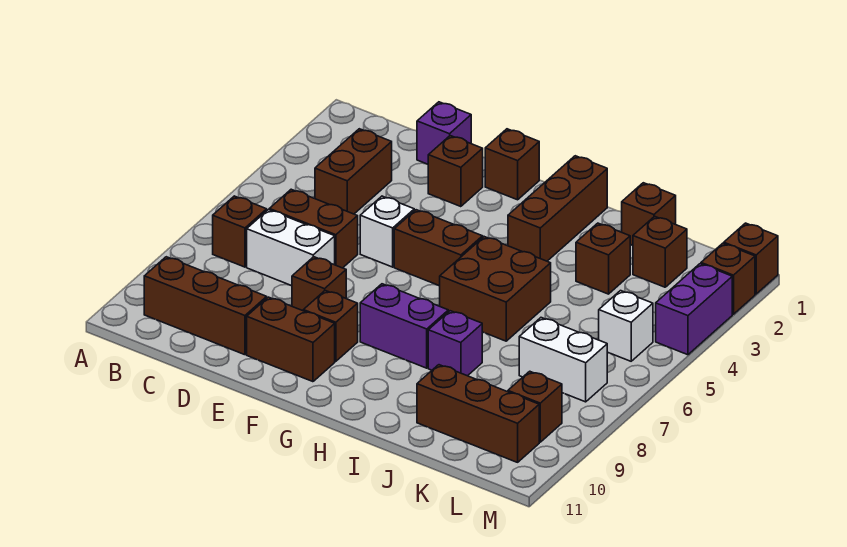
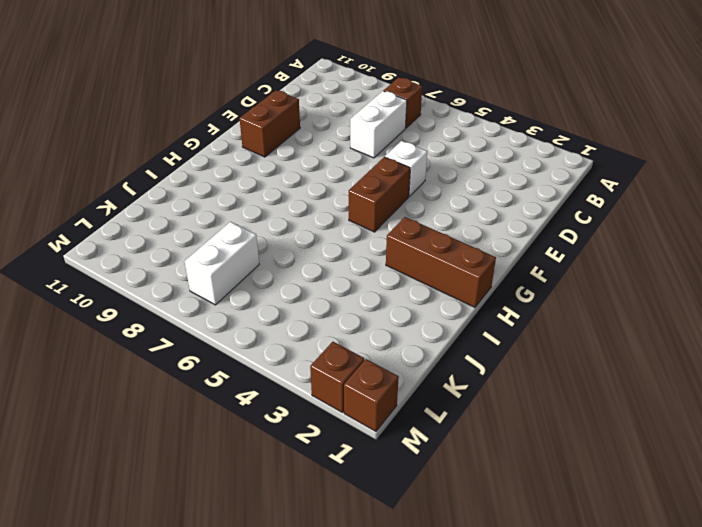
none -> brown brick B10:D10 level 1
none -> brown brick C3:C4 level 1
none -> brown brick C6:D6 level 1

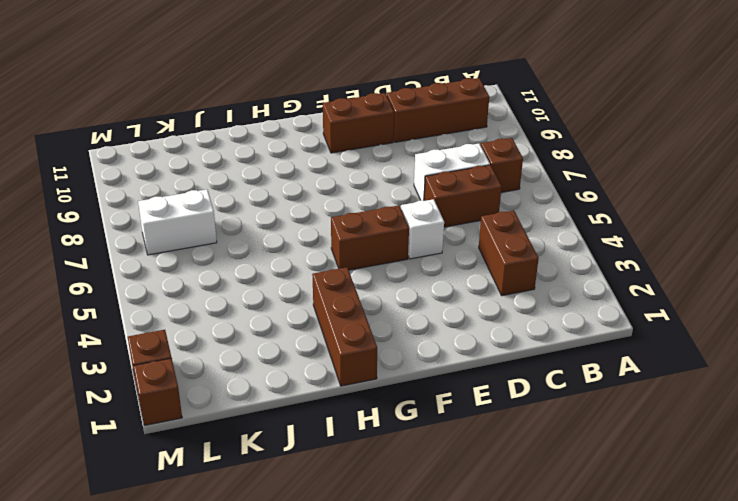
none -> purple brick D1 level 1
none -> brown brick E2 level 1
none -> brown brick E8 level 1

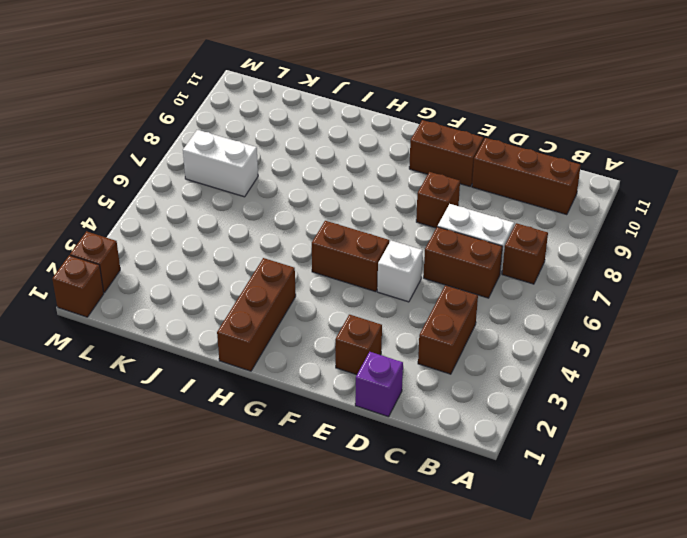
none -> brown brick F1 level 1
none -> brown brick F9 level 1
none -> purple brick G8:H8 level 1

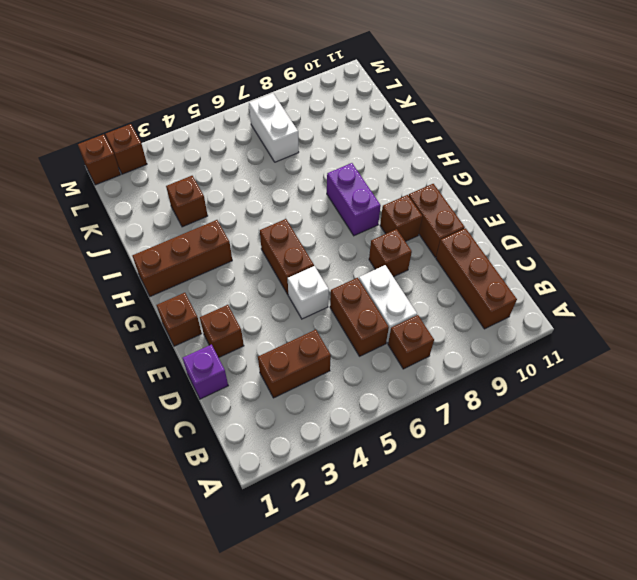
none -> brown brick H5:I6 level 1
none -> purple brick I8 level 1
none -> brown brick J1 level 1

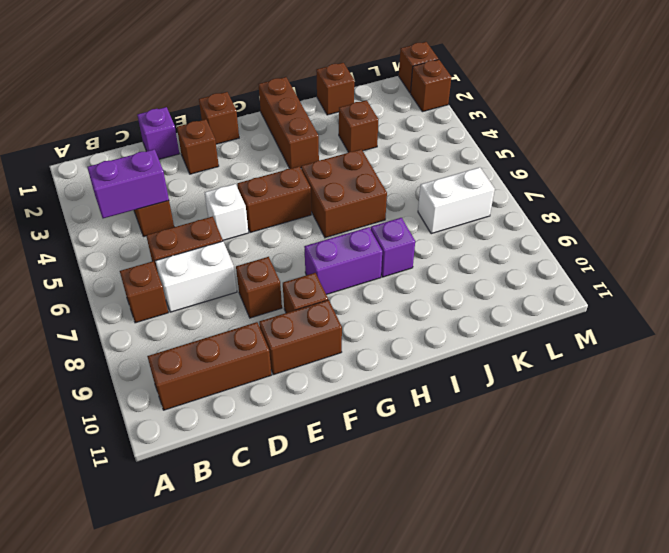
purple brick B4:C4 level 2 -> purple brick M3:M4 level 1
none -> brown brick J10:L10 level 1
none -> brown brick K2 level 1
none -> white brick L5 level 1

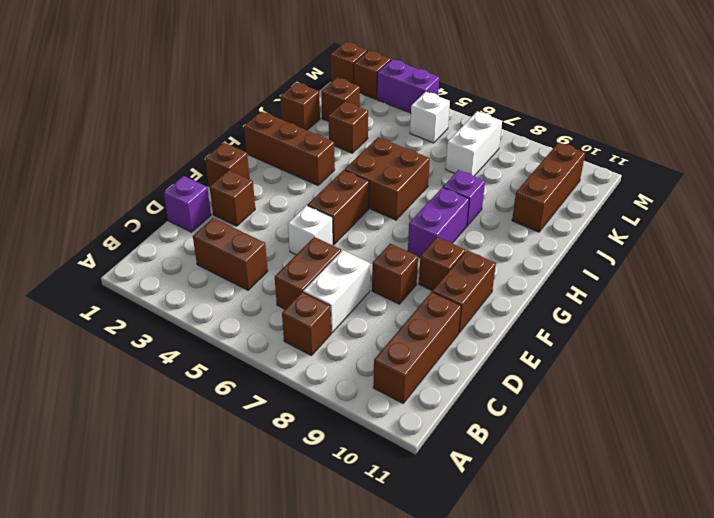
none -> brown brick L9 level 1

